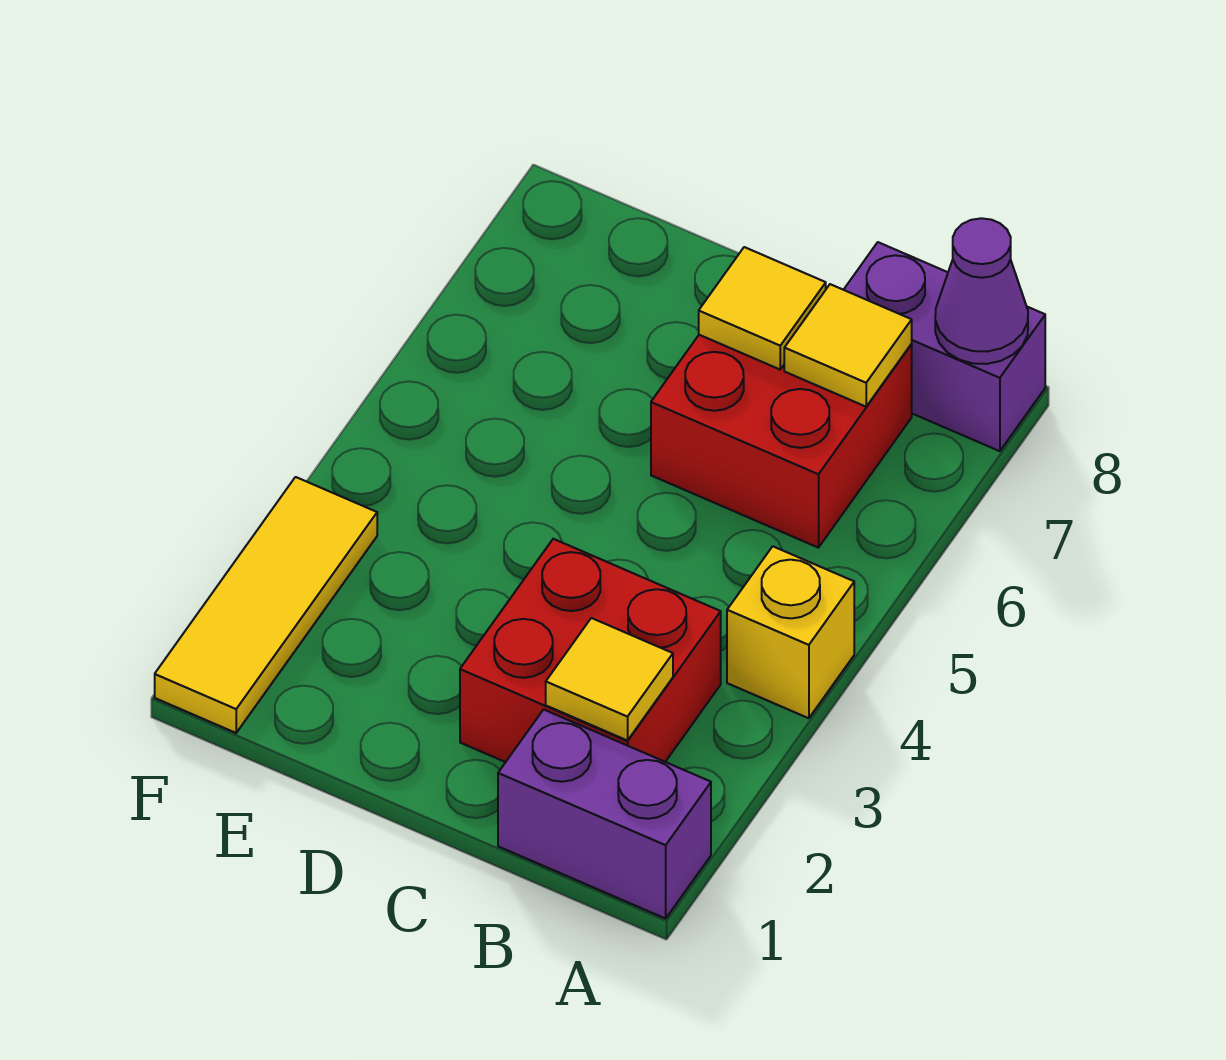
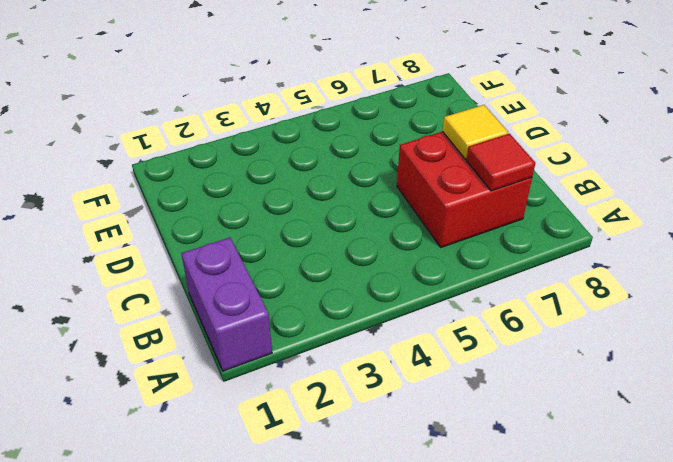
red tile B7 level 2 -> yellow tile B7 level 2
none -> yellow brick A4 level 1
none -> purple brick A8:B8 level 1

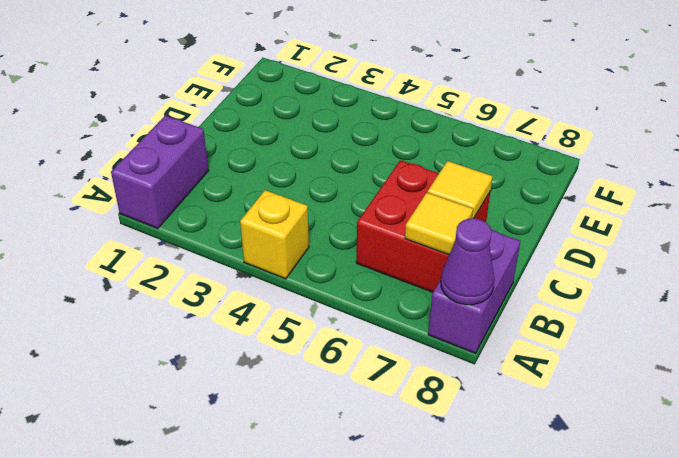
none -> red brick B2:C3 level 1
none -> yellow tile F1:F3 level 1

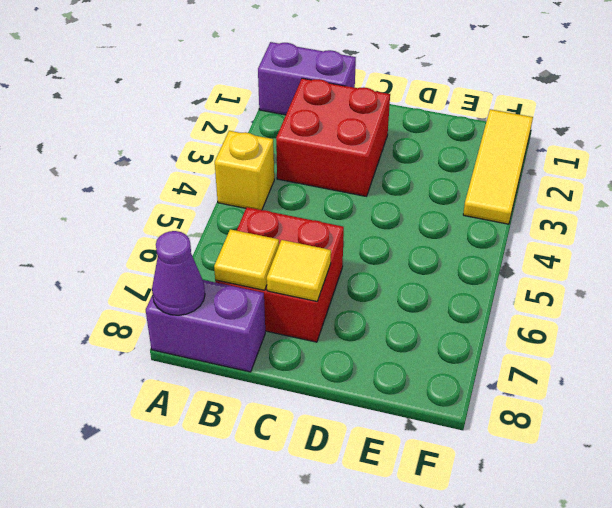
none -> yellow tile B2 level 2

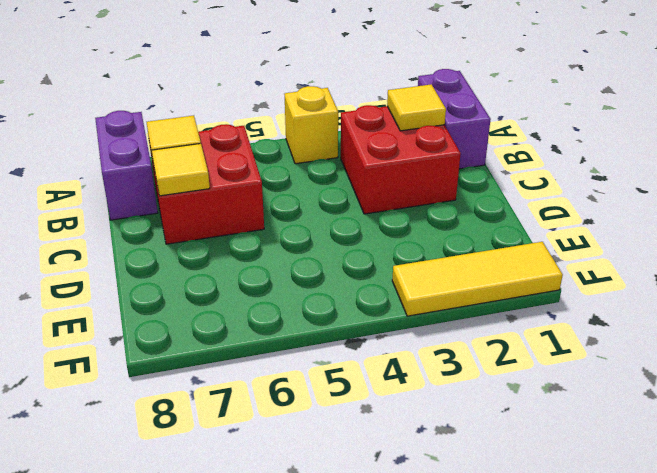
none -> purple cone A8 level 2

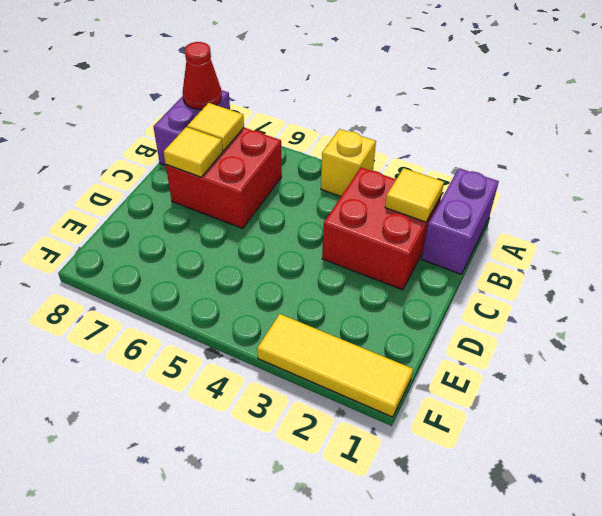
red cone A8 level 2 -> purple cone A8 level 2

